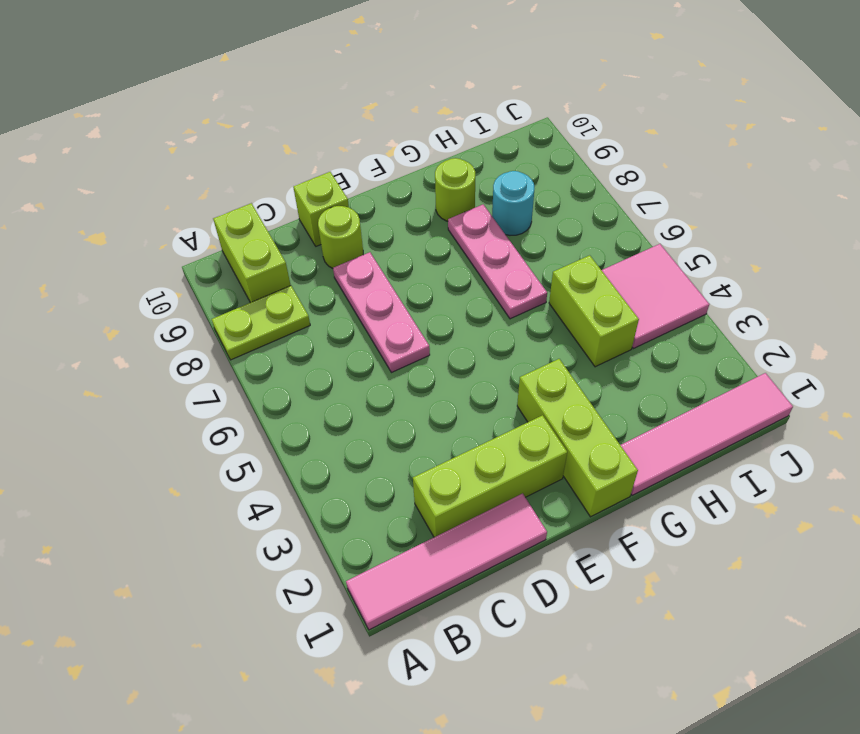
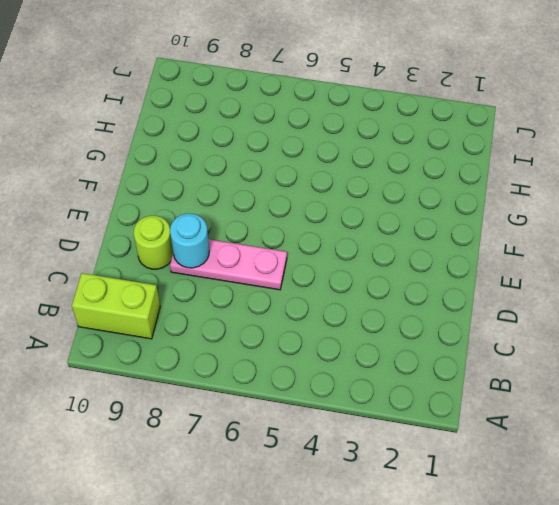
cyan round brick D8 level 2 -> cyan round brick H8 level 1
none -> pink tile A1:D1 level 1
none -> lime plate A8:B8 level 1
none -> lime brick C2:E2 level 1

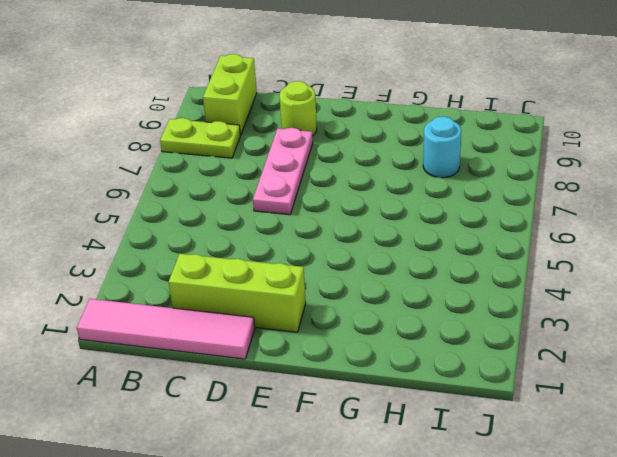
none -> lime brick D10 level 1
none -> lime brick F1:F3 level 1
none -> pink tile G1:J1 level 1

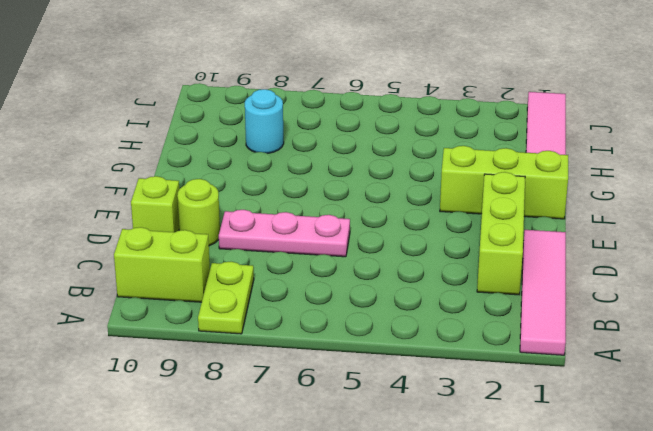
none -> pink plate G6:G8 level 1
none -> lime round brick G9 level 1
none -> lime brick H4:H5 level 1

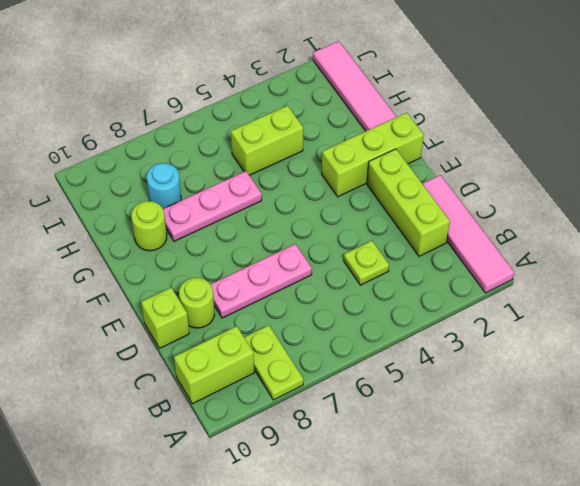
lime plate C4 level 1 -> none
none -> pink tile I4:J5 level 1

